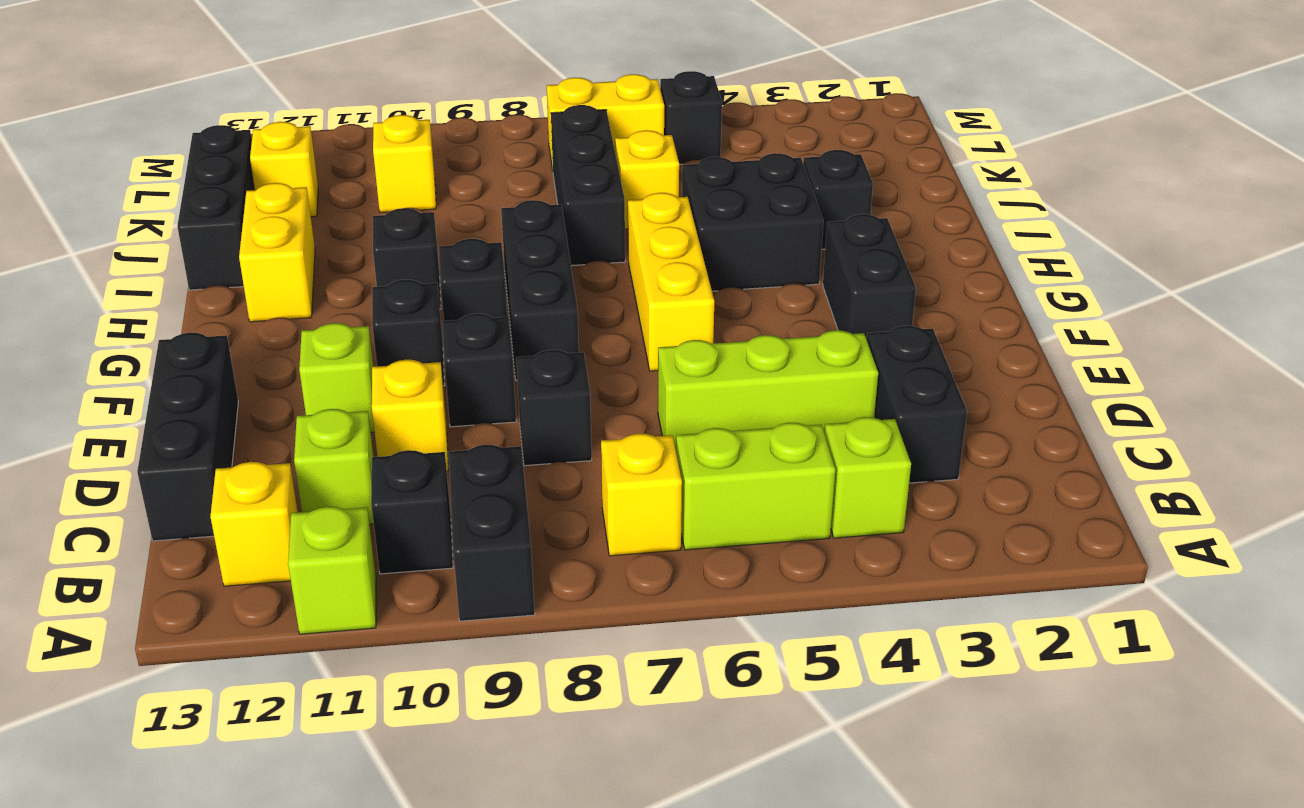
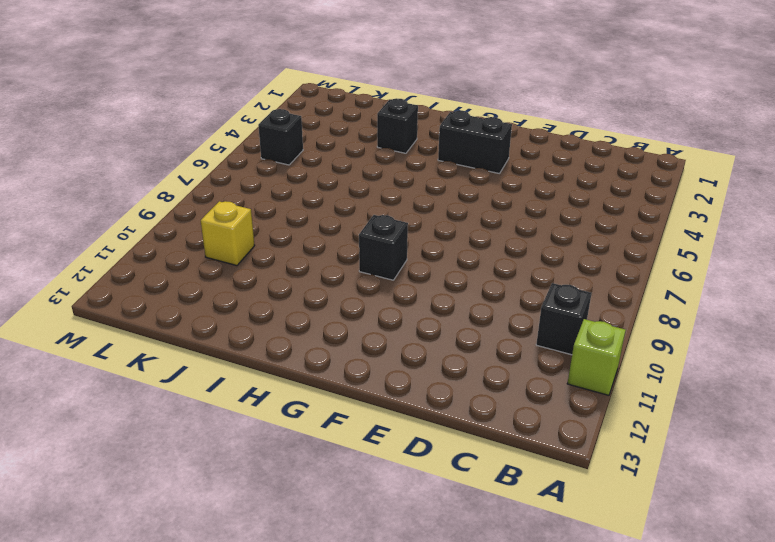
none -> black brick A9:B9 level 1
none -> lime brick B4 level 1
none -> lime brick B5:B6 level 1
none -> yellow brick B7 level 1

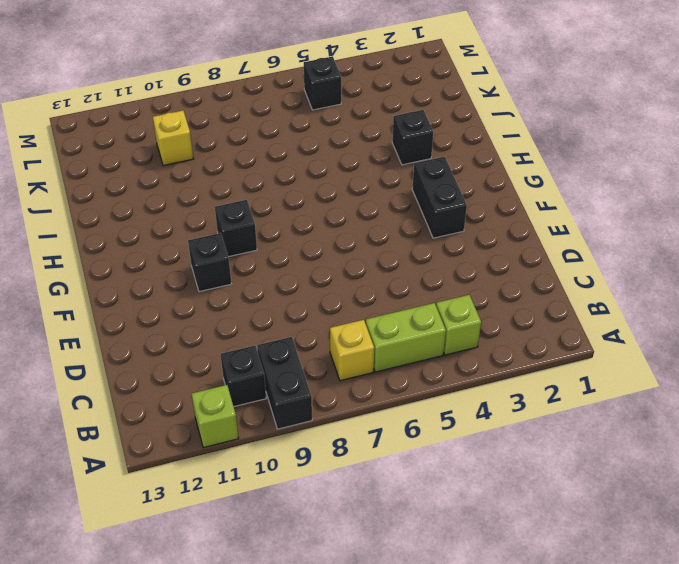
none -> yellow brick B12 level 1
none -> black brick C3:D3 level 1
none -> lime brick C11 level 1
none -> black brick C13:E13 level 1

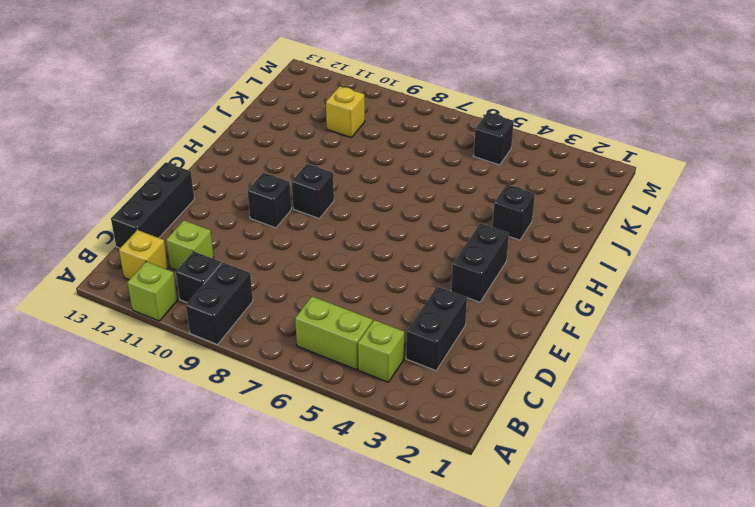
none -> yellow brick B7 level 1
none -> lime brick D4:D6 level 1
none -> black brick D8 level 1
none -> yellow brick D10 level 1

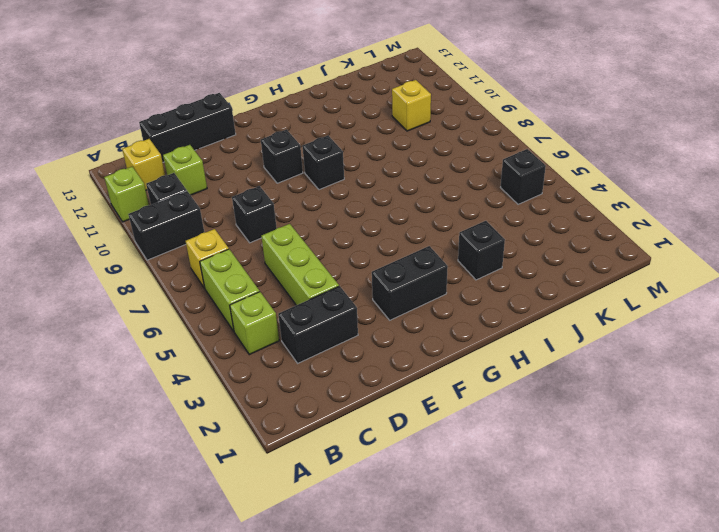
none -> yellow brick D10 level 1
none -> black brick E9 level 1
none -> lime brick E11 level 1
none -> yellow brick F6:H6 level 1

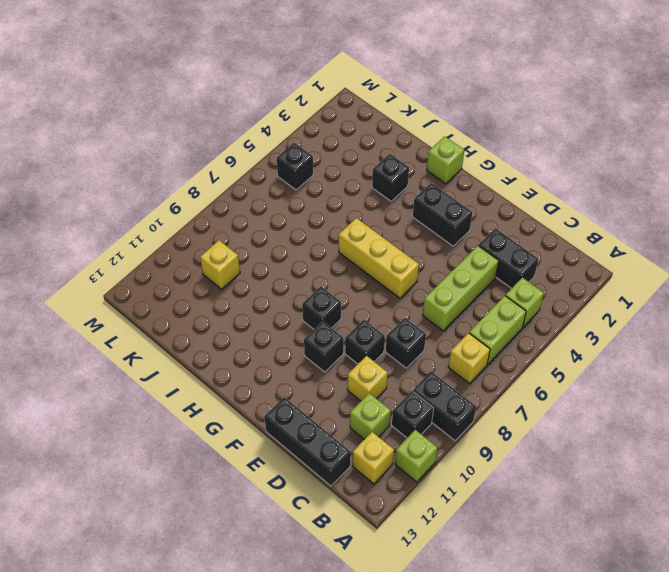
lime brick H1 level 1 -> lime brick E11 level 1
none -> black brick F8:H8 level 1
none -> black brick H4:I5 level 1
none -> black brick H10 level 1
none -> yellow brick H12:I12 level 1

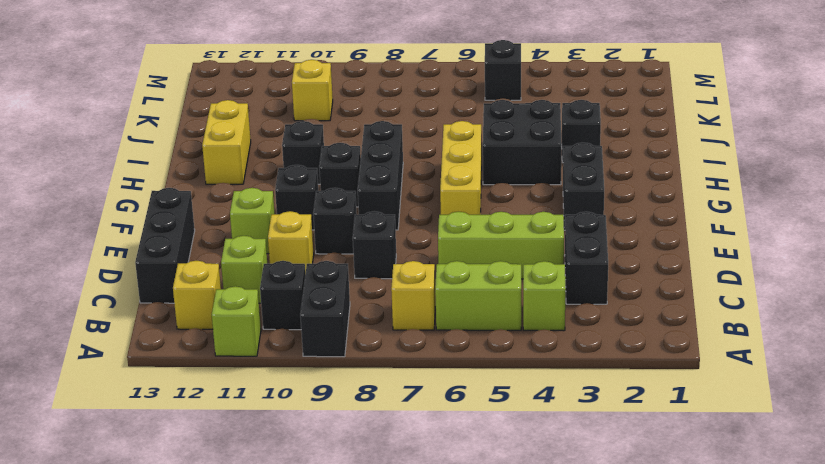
none -> black brick I7:K7 level 1
none -> black brick I13:K13 level 1
none -> yellow brick J6 level 1
none -> yellow brick K12 level 1

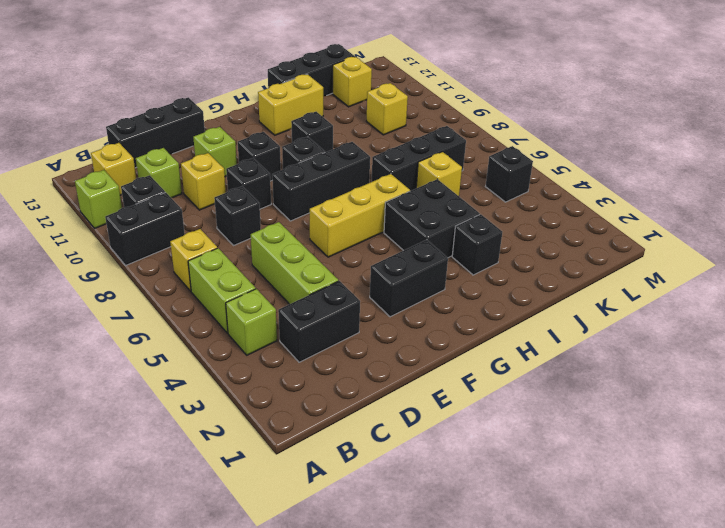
none -> yellow brick L6:L7 level 1

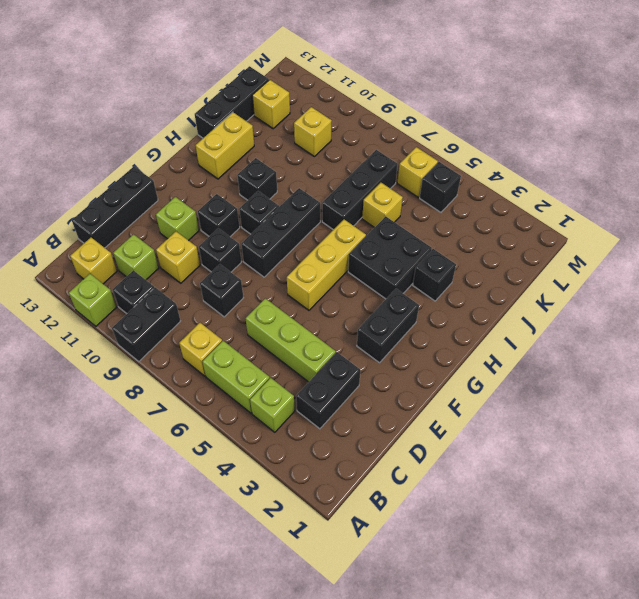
yellow brick L6 level 1 -> yellow brick L6:L7 level 1

